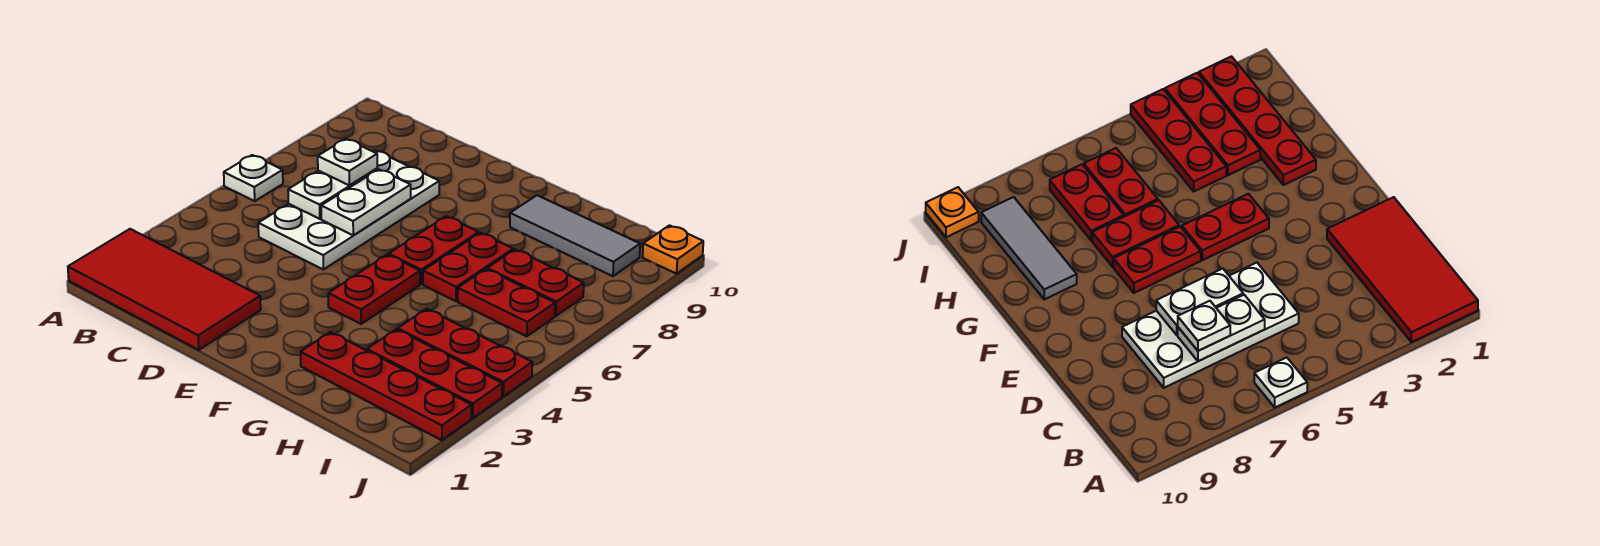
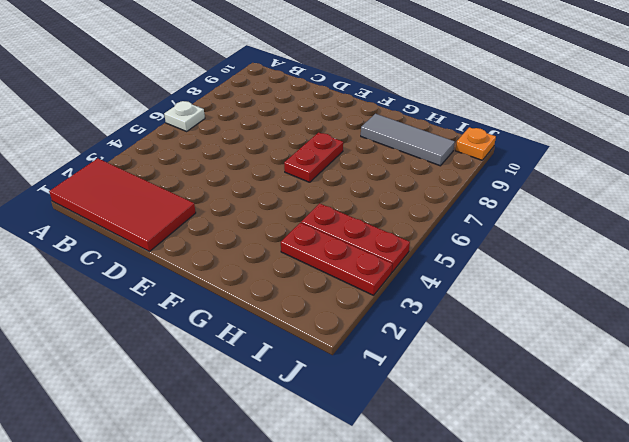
none -> white plate C5:D8 level 1
none -> red plate F4:F5 level 1
none -> red plate G2:J2 level 1

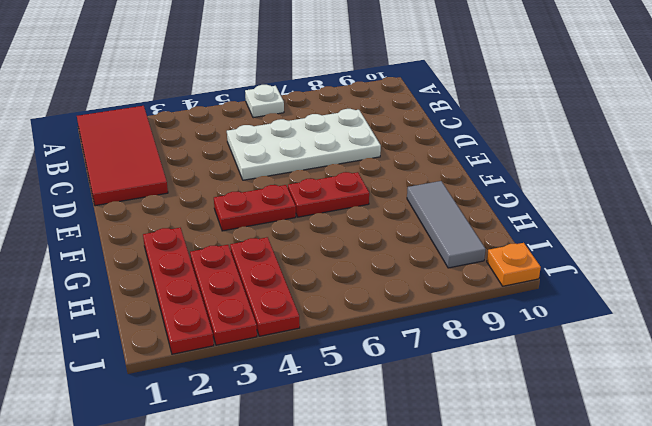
none -> red plate G6:G7 level 1
none -> red plate H6:I6 level 1
none -> red plate H7:I7 level 1

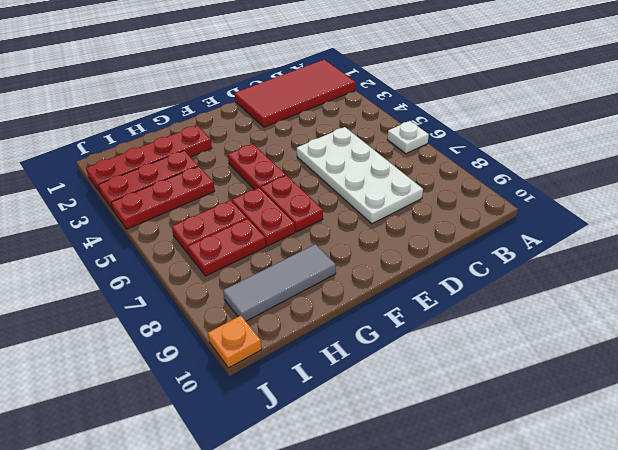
none -> white plate C6:C7 level 2
none -> white plate D6:D7 level 2
none -> white plate C7 level 3

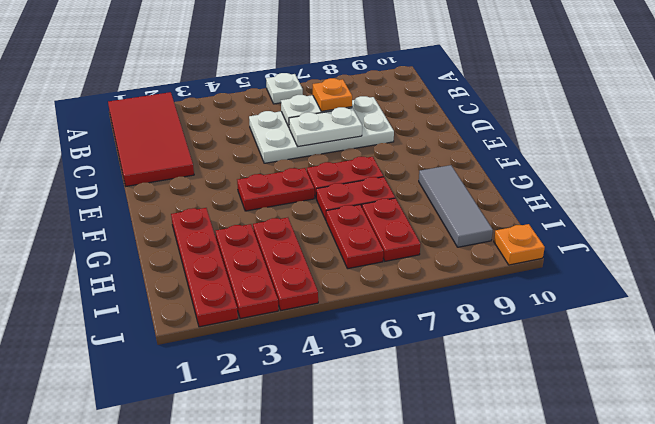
orange plate C7 level 3 -> white plate C7 level 3

